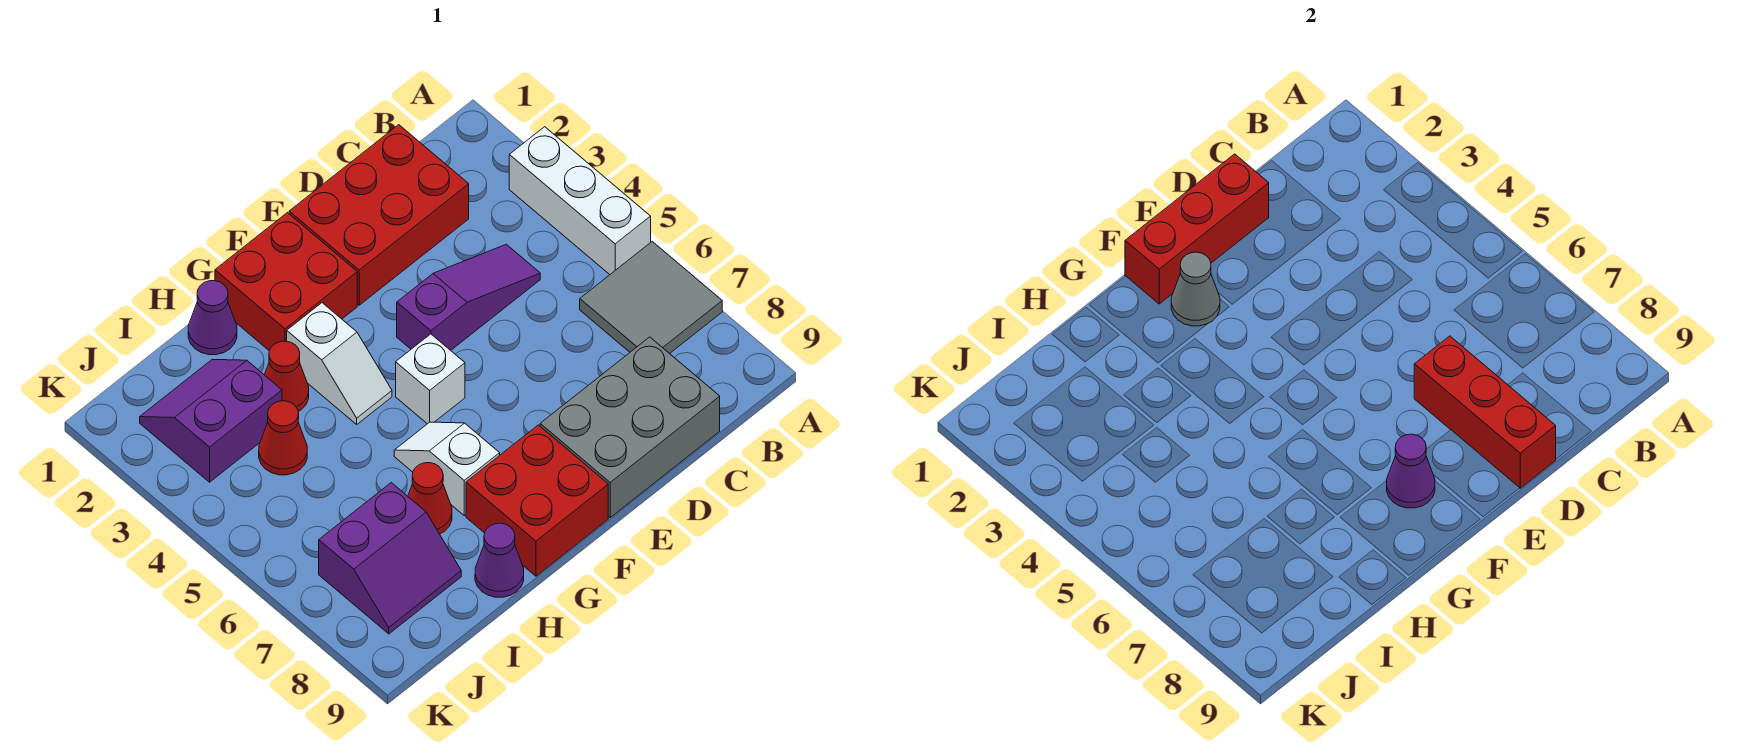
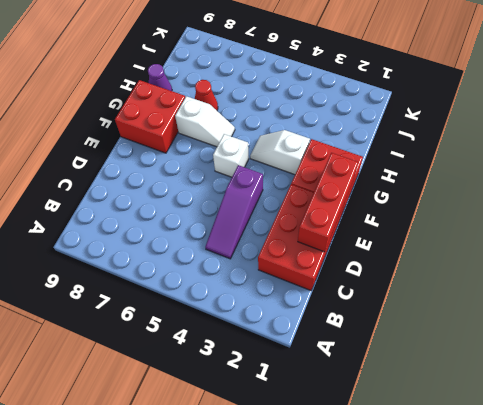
none -> white brick A3:A5 level 1
none -> grey tile A6:B7 level 1
none -> grey brick C8:E9 level 1

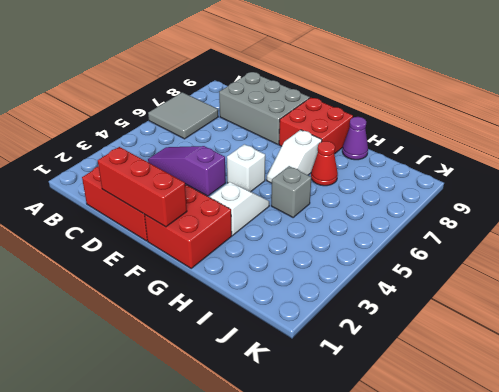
grey brick H5 level 1 -> none
none -> white brick A3:A5 level 1
none -> purple cone H1 level 1
none -> red cone H3 level 1

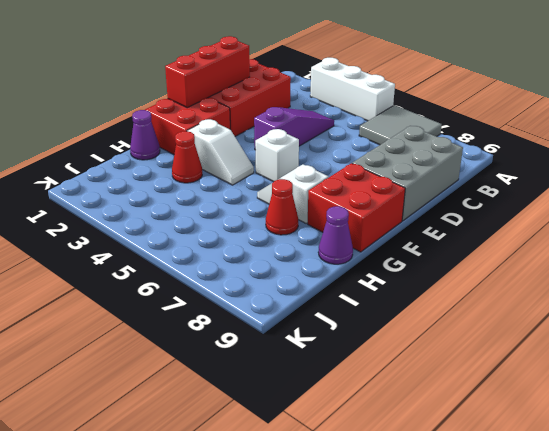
none -> purple slope I2:J3 level 1 top 3
none -> red cone I4 level 1
none -> purple slope I7:J8 level 1 top 7

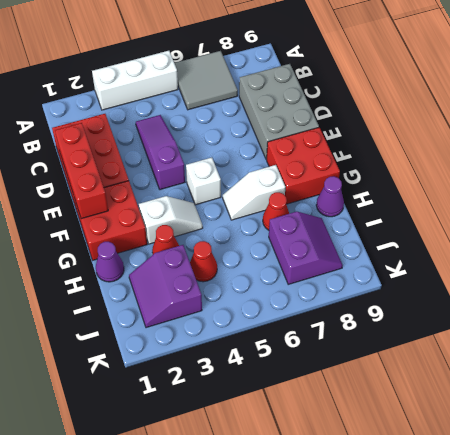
none -> red brick D7:D9 level 2
none -> grey cone F2 level 2
none -> purple cone F8 level 2

